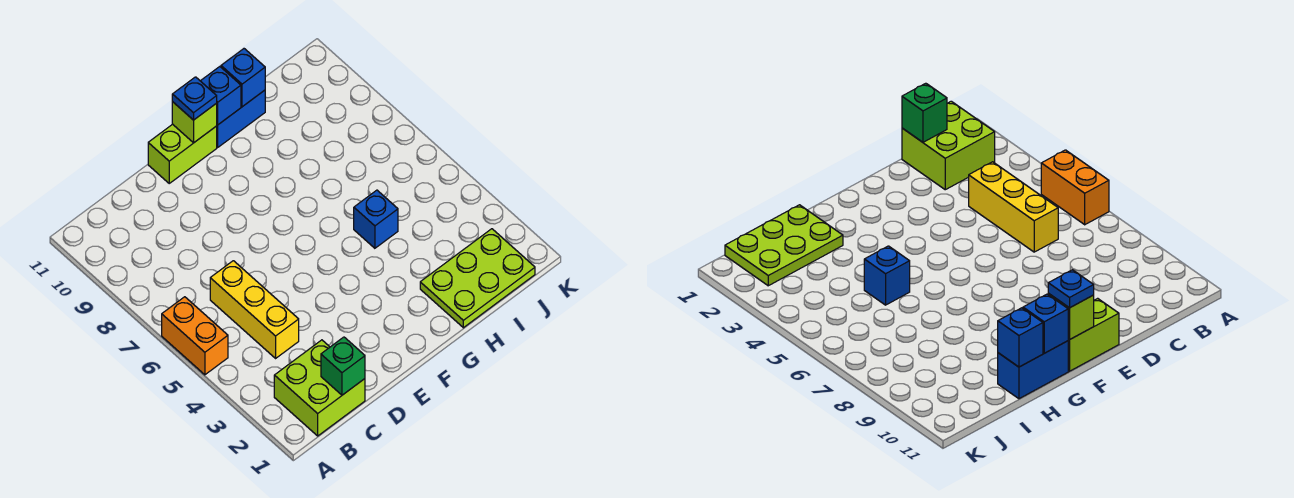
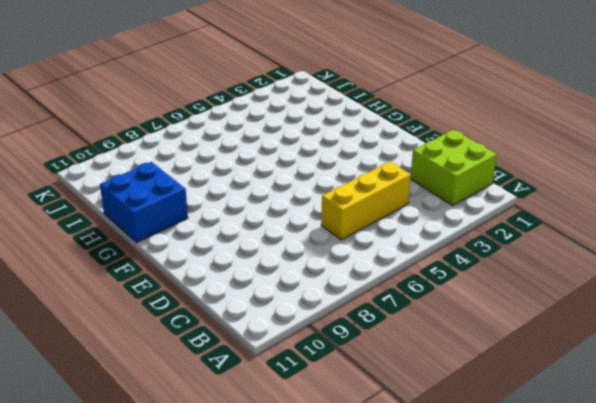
blue brick G10:H11 level 1 -> blue brick G11:H11 level 1
none -> orange brick A5:A6 level 1
none -> lime brick E11:F11 level 1
none -> lime plate H1:J2 level 1

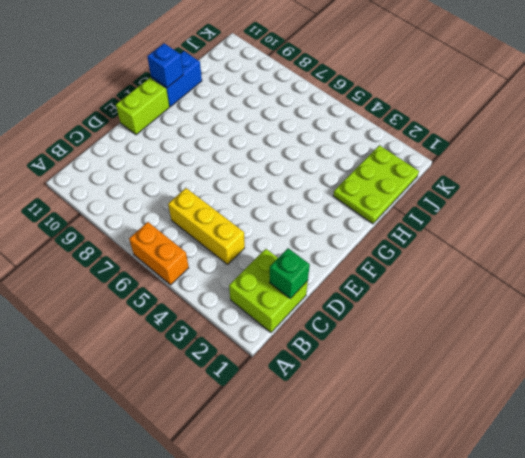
none -> blue brick H5 level 1
none -> lime brick F11 level 2
none -> blue brick H11 level 2

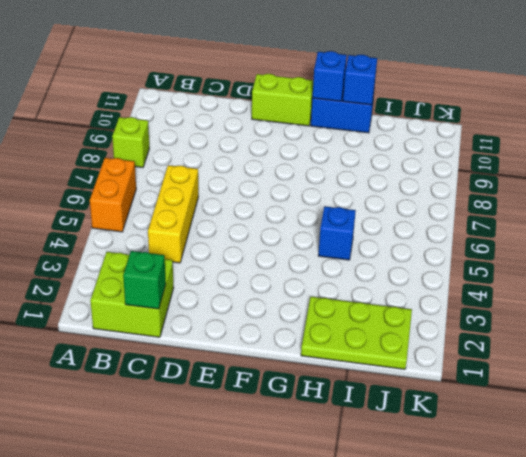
lime brick A8 level 1 -> lime brick F11 level 2
none -> blue plate F11 level 3

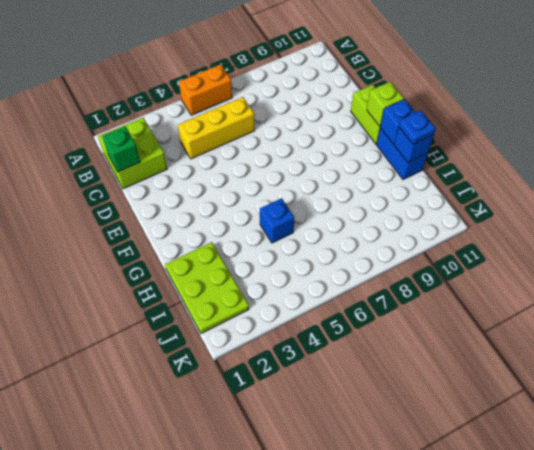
blue plate H11 level 3 -> blue plate F11 level 3

